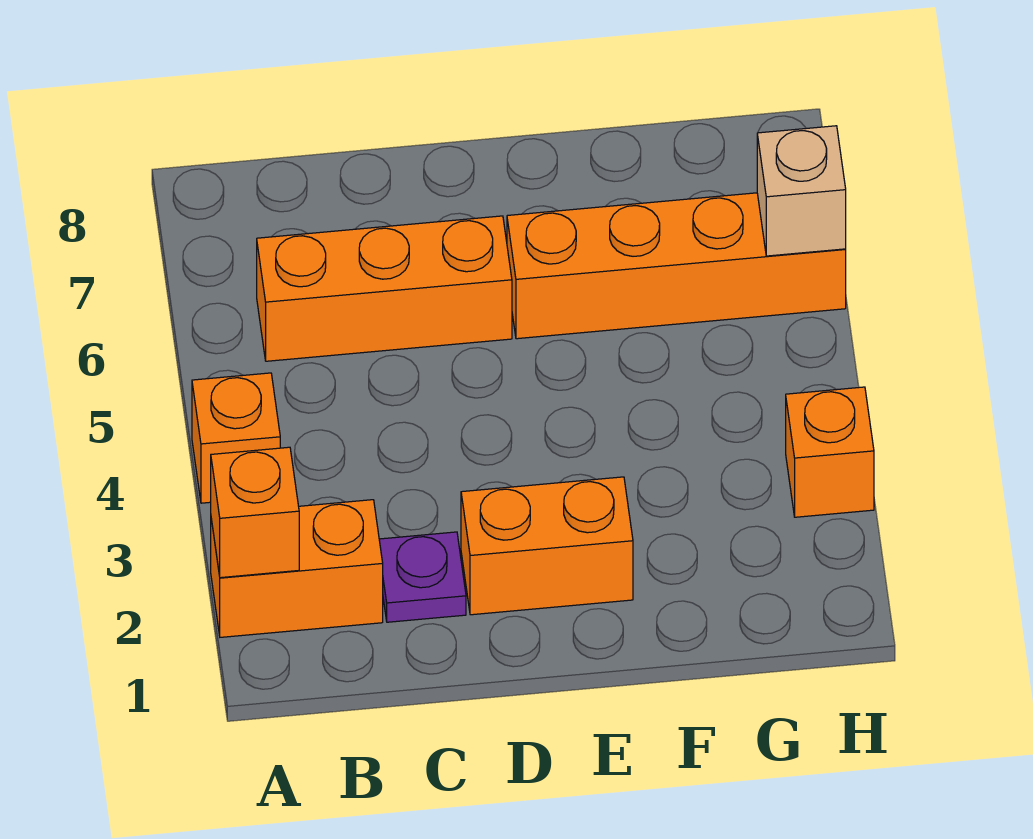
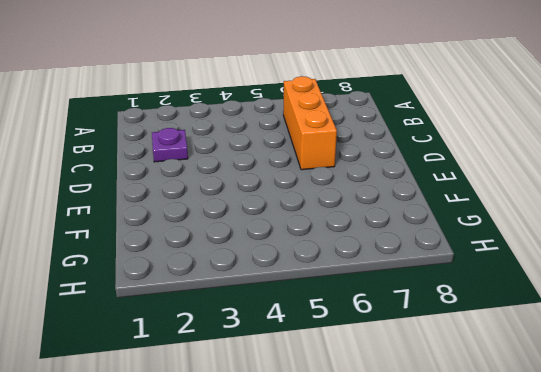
none -> orange brick A2:B2 level 1
none -> orange brick A4 level 1

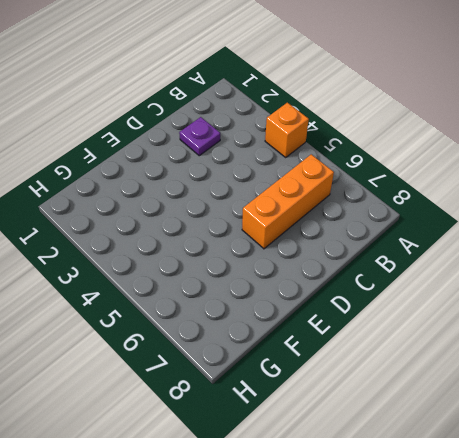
none -> orange brick A2:B2 level 1
none -> orange brick D2:E2 level 1

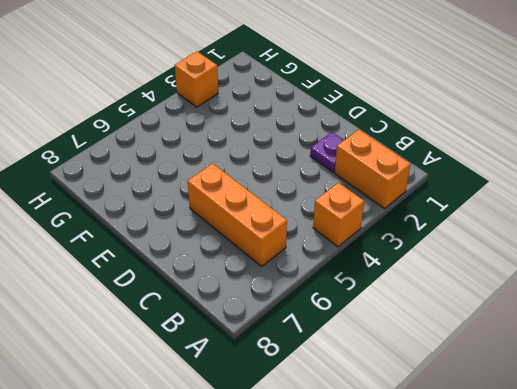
none -> orange brick D2:E2 level 1
none -> orange brick E6:H6 level 1

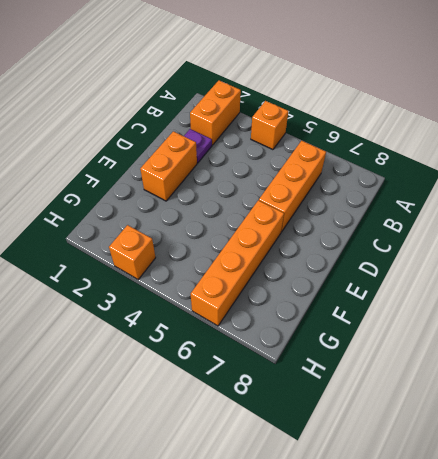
none -> orange brick A2 level 2
none -> tan brick H6 level 2

